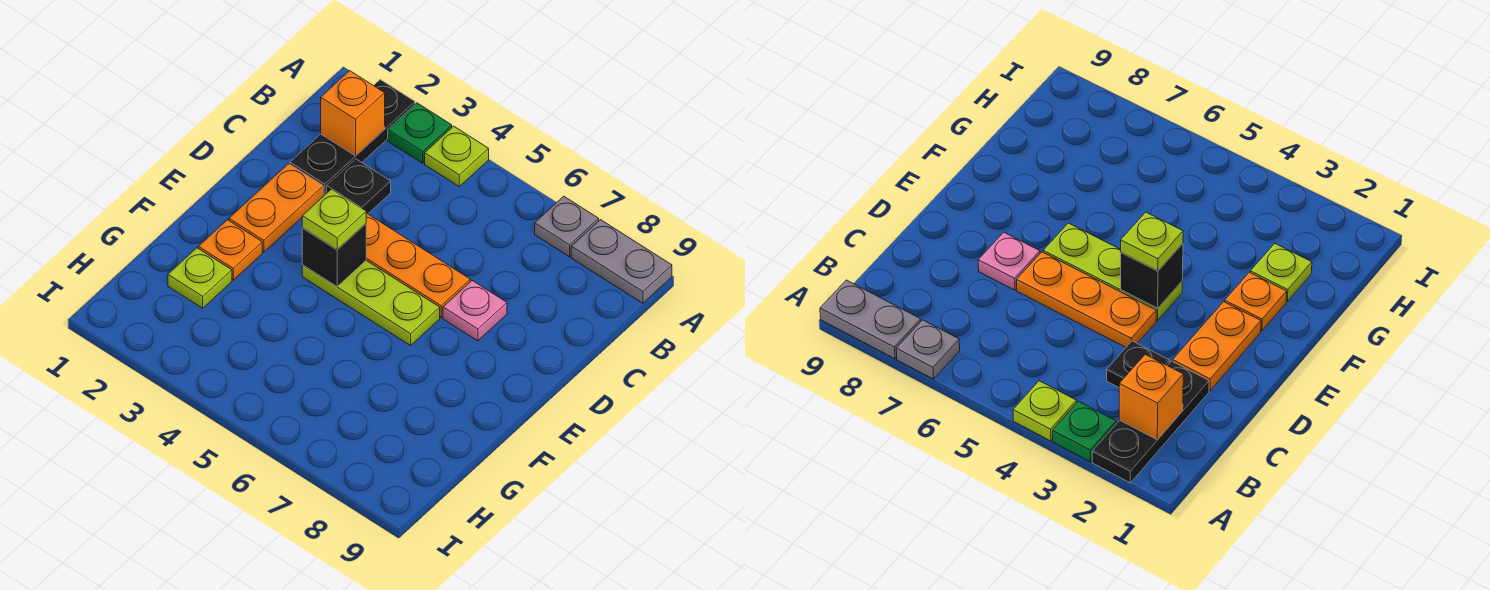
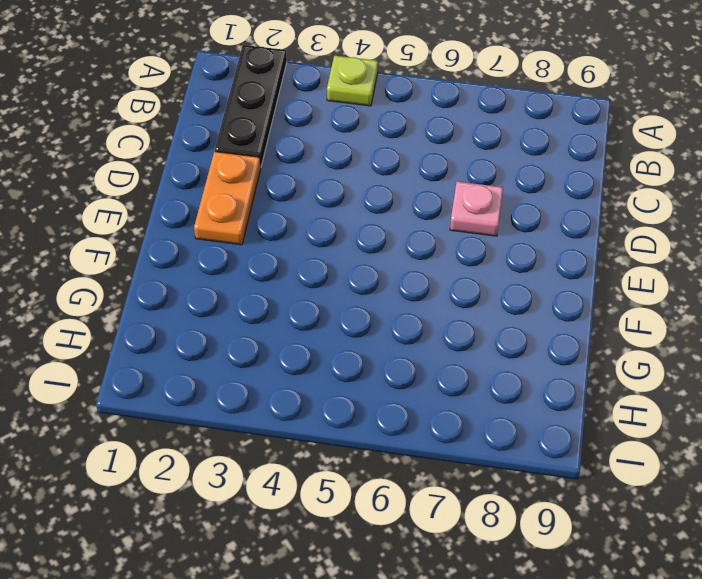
none -> green plate A3 level 1
none -> grey plate A7 level 1
none -> grey plate A8:A9 level 1

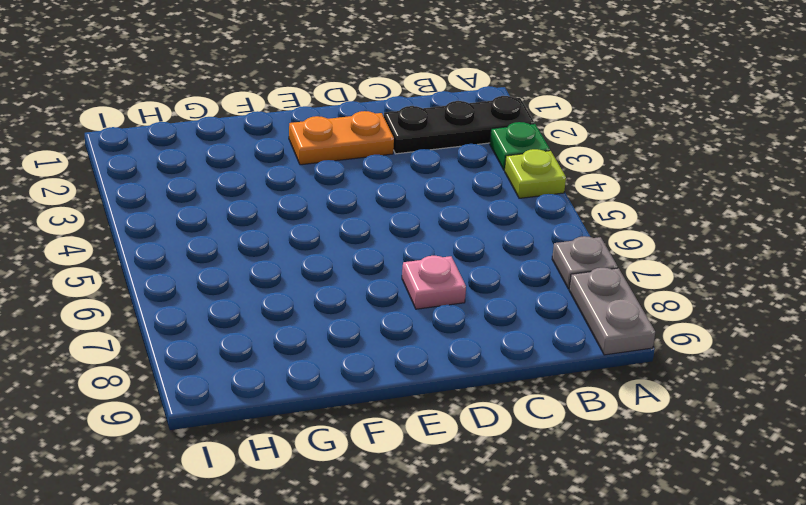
none -> black plate C3 level 1
none -> orange plate D4:D6 level 1
none -> lime plate E4:E6 level 1

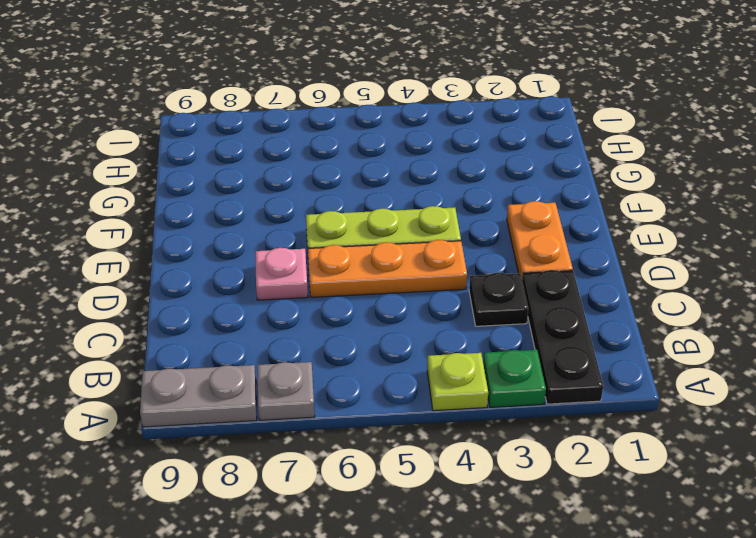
none -> orange plate F2 level 1
none -> lime plate G2 level 1
none -> orange brick B2 level 2

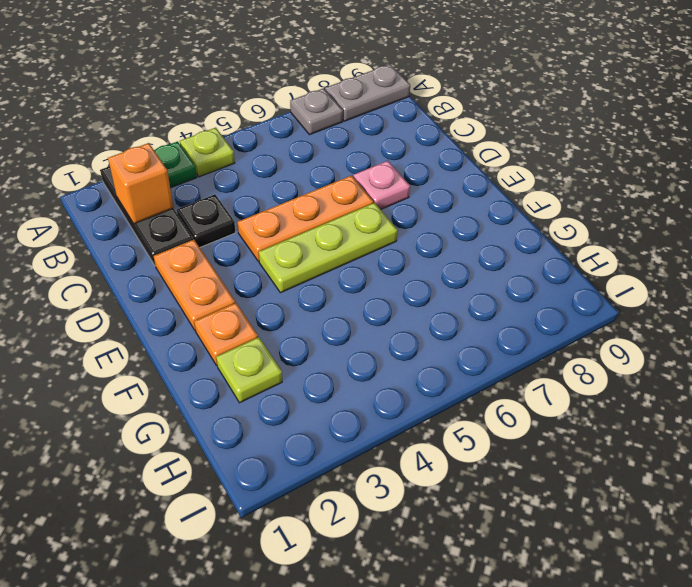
none -> black brick E4 level 2
none -> lime plate E4 level 3

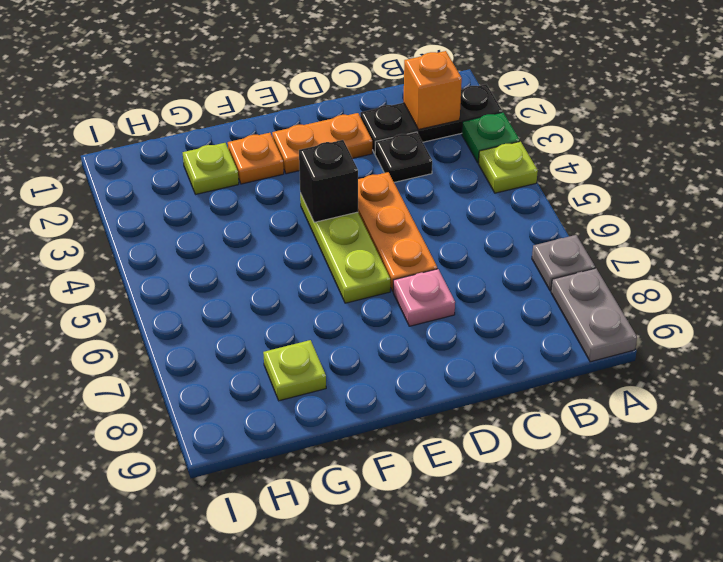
lime plate G8 level 1 -> lime plate E4 level 3

